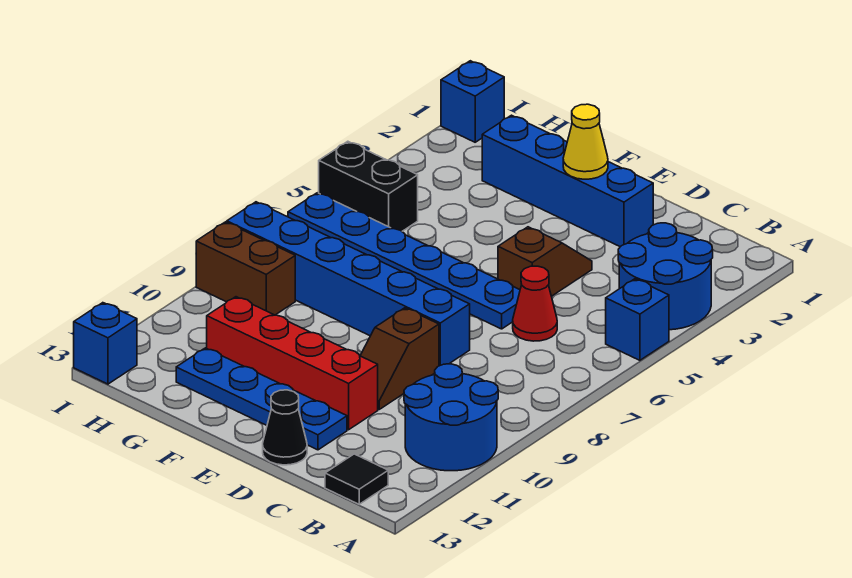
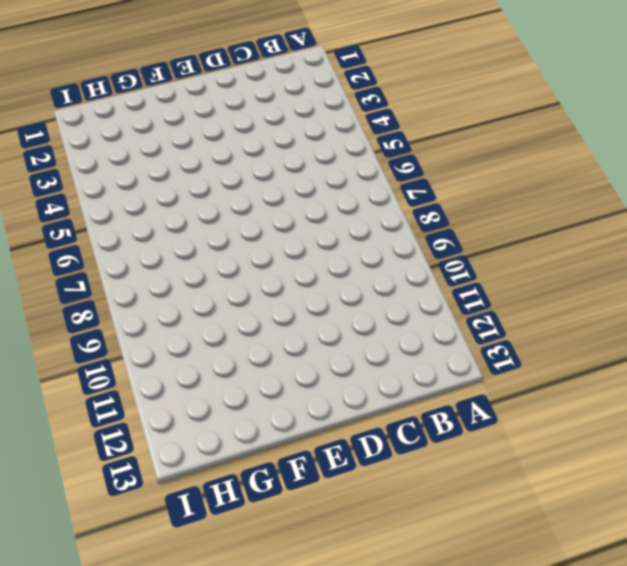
none -> blue round brick A3:B4 level 1
none -> blue brick A5 level 1
none -> blue round brick A10:B11 level 1

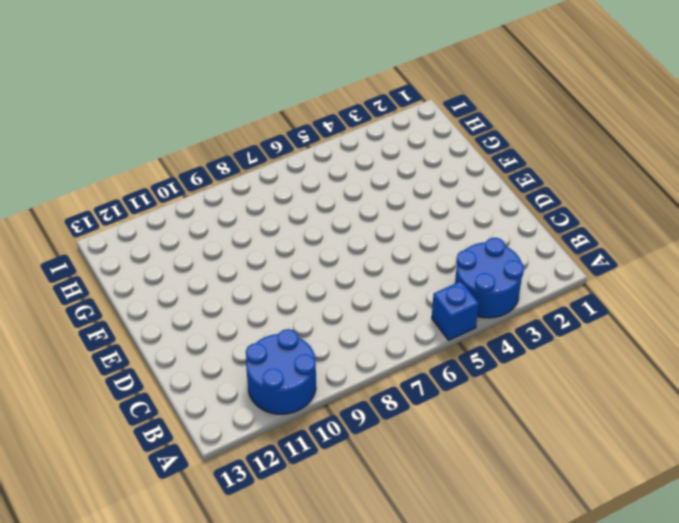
none -> black tile B13 level 1
none -> red cone C6 level 1
none -> blue brick D2:G2 level 1

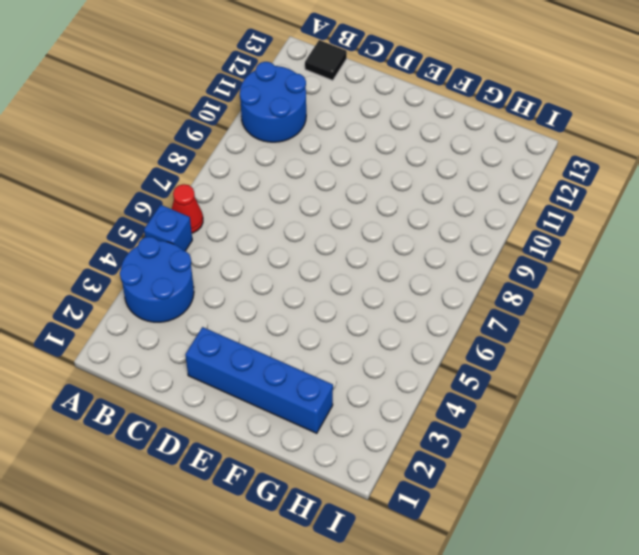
red cone A6 level 1 -> red cone C6 level 1
none -> brown slope D4:D5 level 1 top 5
none -> blue plate D6:I6 level 1
none -> blue brick D8:I8 level 1

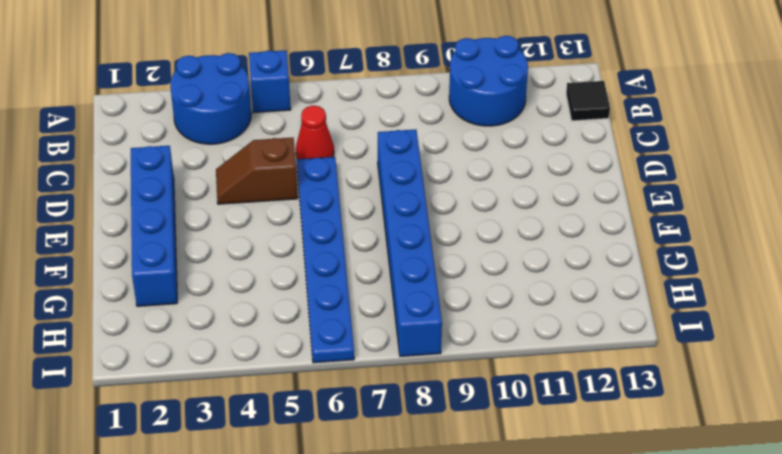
none -> brown slope D9:D10 level 1 top 9
none -> red brick D11:G11 level 1
none -> blue plate D12:G12 level 1

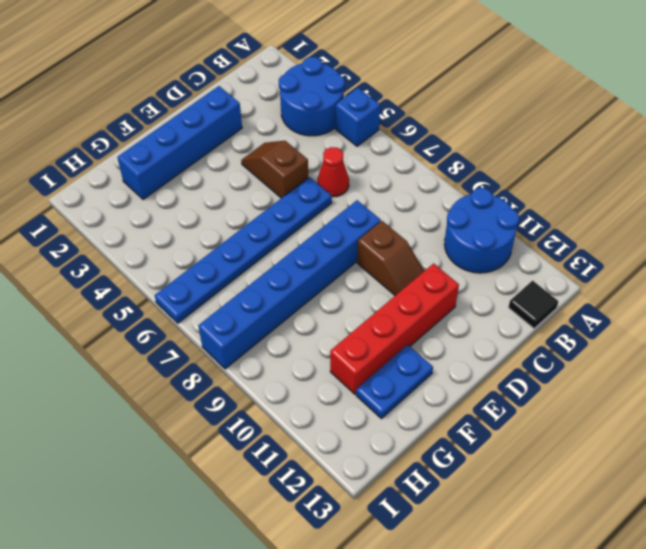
blue plate F12:G12 level 1 -> blue plate D12:G12 level 1
none -> black cone D13 level 1
none -> black brick H5:I5 level 1
none -> brown brick H9:I9 level 1

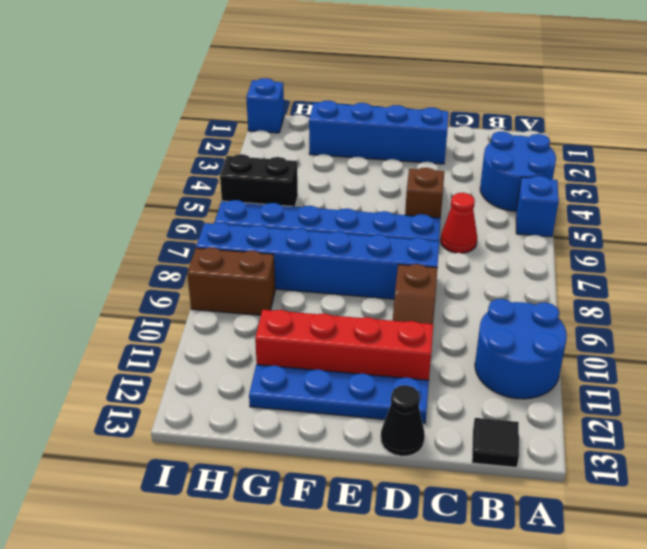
none -> blue brick I13 level 1
none -> yellow cone E2 level 2

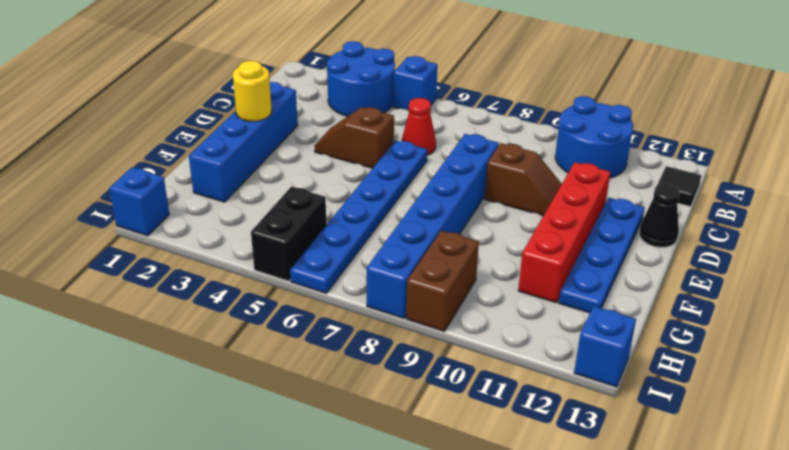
yellow round brick E2 level 2 -> yellow cone E2 level 2

